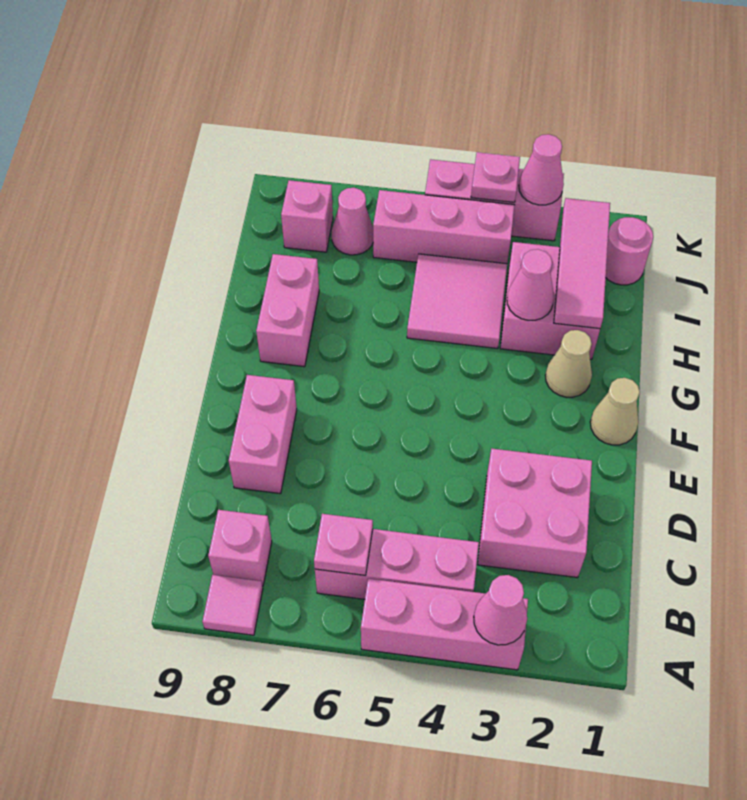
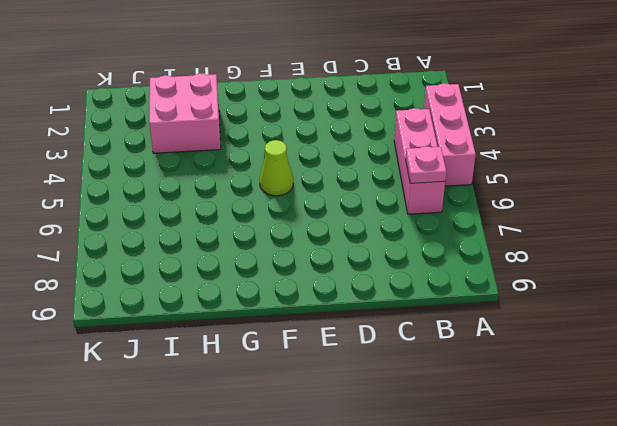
lime cone F5 level 1 -> none
none -> pink tile A8 level 1
none -> pink brick B8 level 1
none -> pink brick C2:D3 level 1

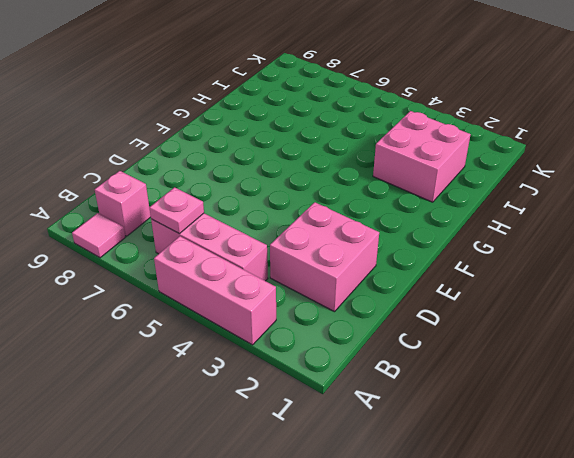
none -> pink brick D8:E8 level 1
none -> tan cone F1 level 1
none -> tan cone G2 level 1

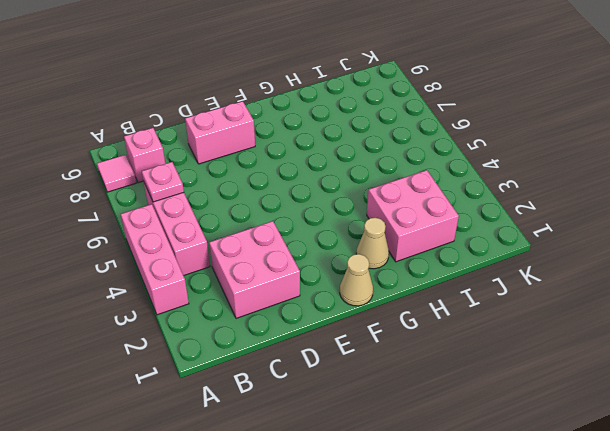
none -> pink brick G8:H8 level 1
none -> pink tile H4:I5 level 1
none -> pink round brick J1 level 1

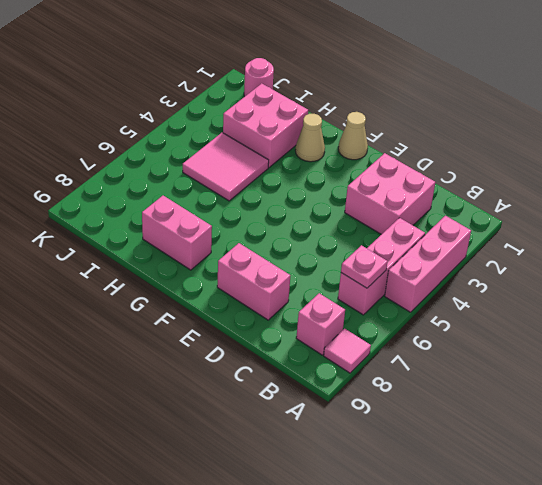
none -> pink brick J4:J6 level 1
none -> pink cone J7 level 1
none -> pink brick J8 level 1

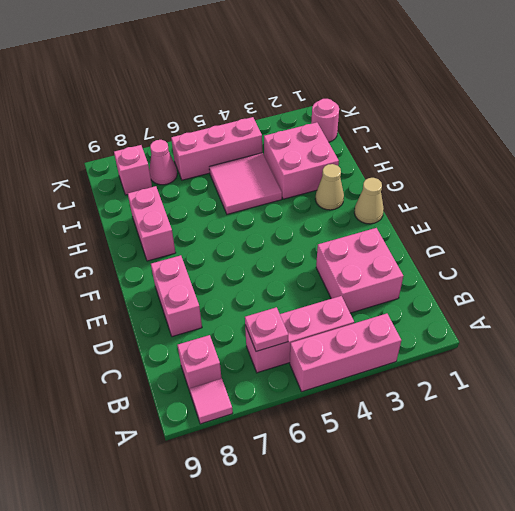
none -> pink brick K3:K5 level 1
none -> pink cone A3 level 2
none -> pink tile H2:J2 level 2

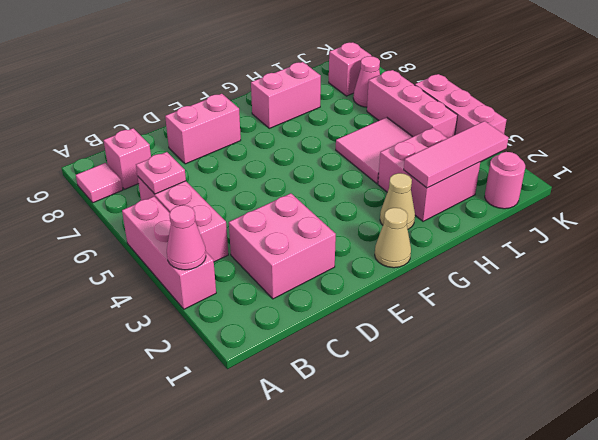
none -> pink cone H3 level 2
none -> pink cone K3 level 2
none -> pink plate K4 level 2

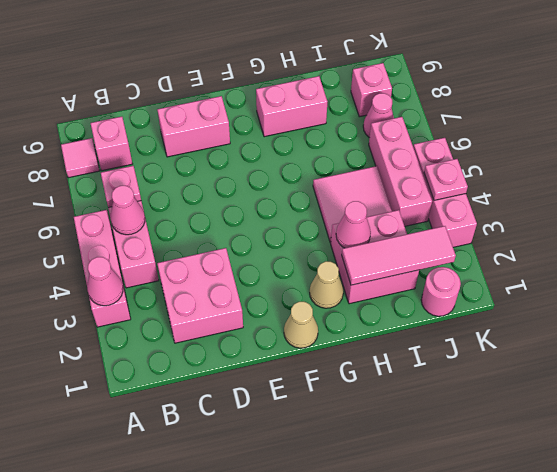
pink cone B5 level 2 -> pink cone K3 level 2

